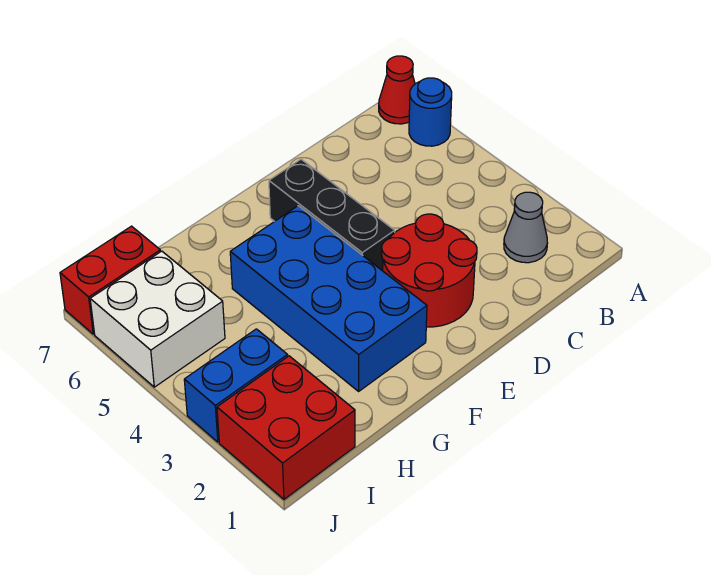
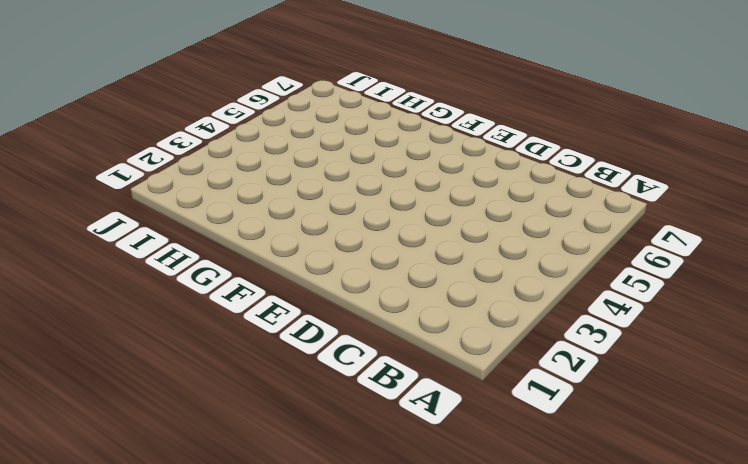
none -> blue round brick A6 level 1
none -> red cone A7 level 1

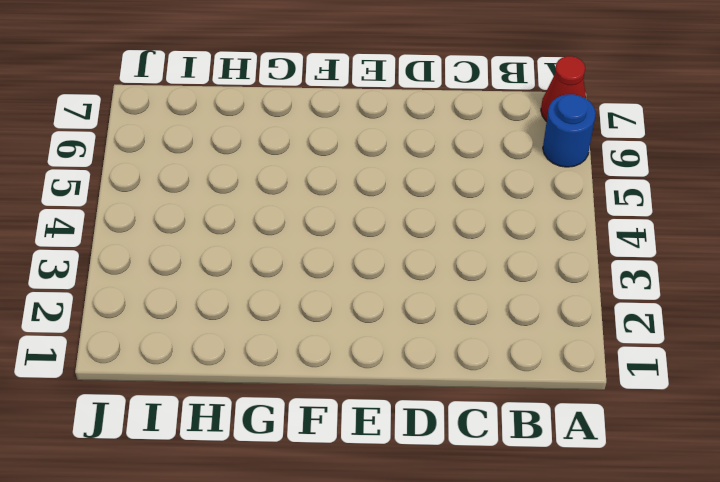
none -> grey cone B2 level 1
none -> red round brick D2:E3 level 1

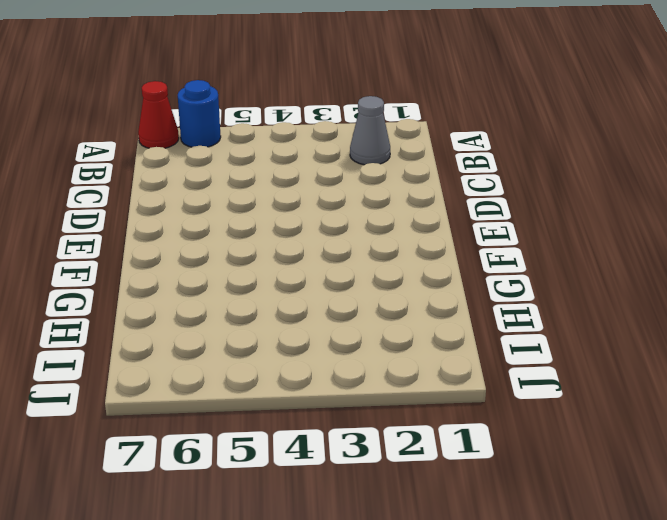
none -> red round brick D2:E3 level 1
none -> black brick E4:E6 level 1

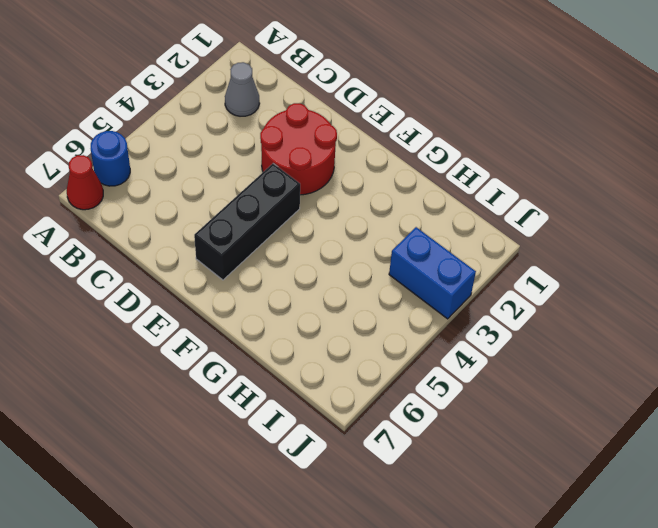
none -> blue brick F2:G5 level 1
none -> red brick I1:J2 level 1

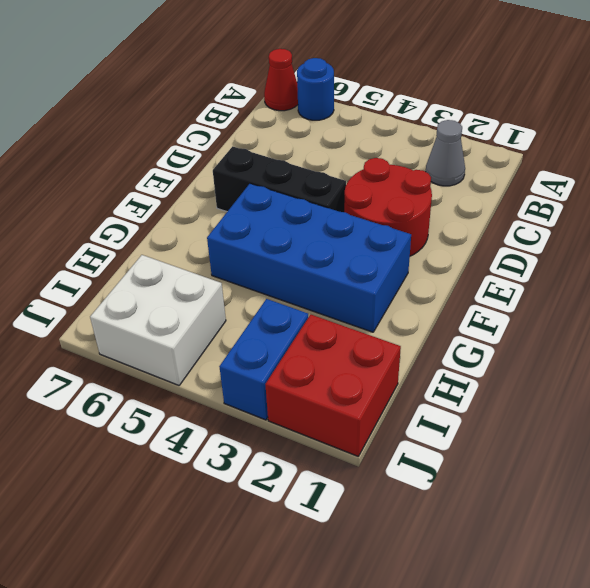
none -> red brick I7:J7 level 1

